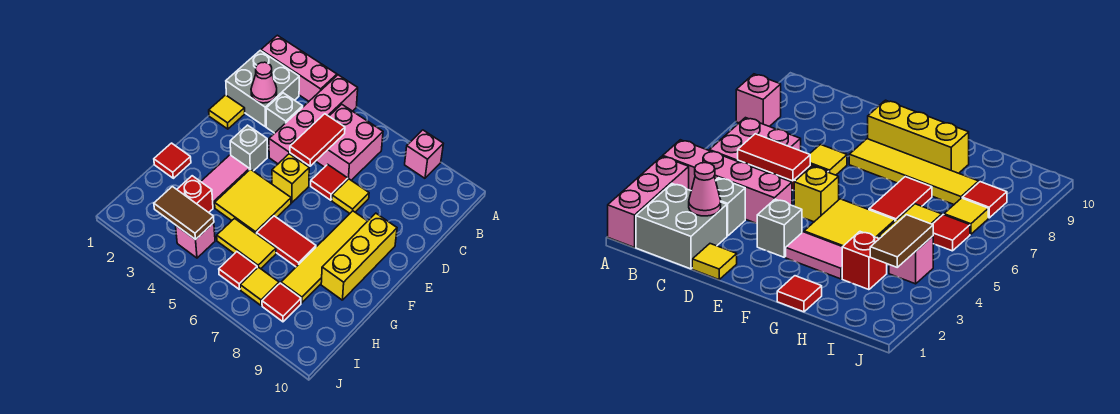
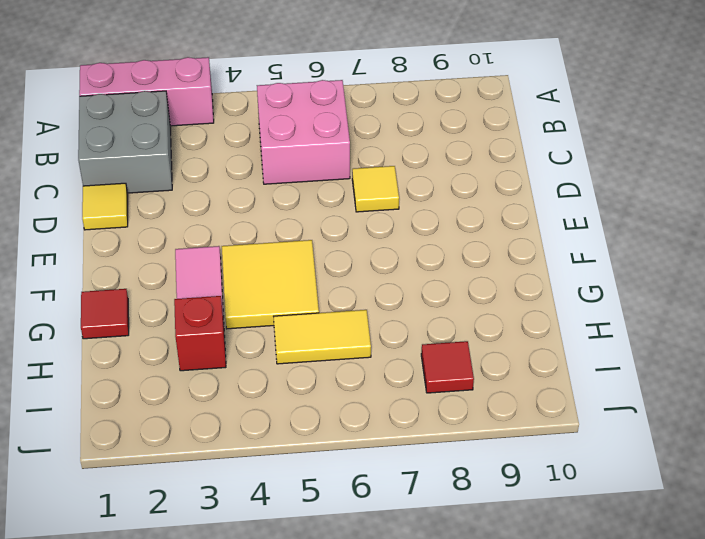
none -> pink brick A4:D4 level 1
none -> pink brick A8 level 1
none -> grey brick C3 level 1

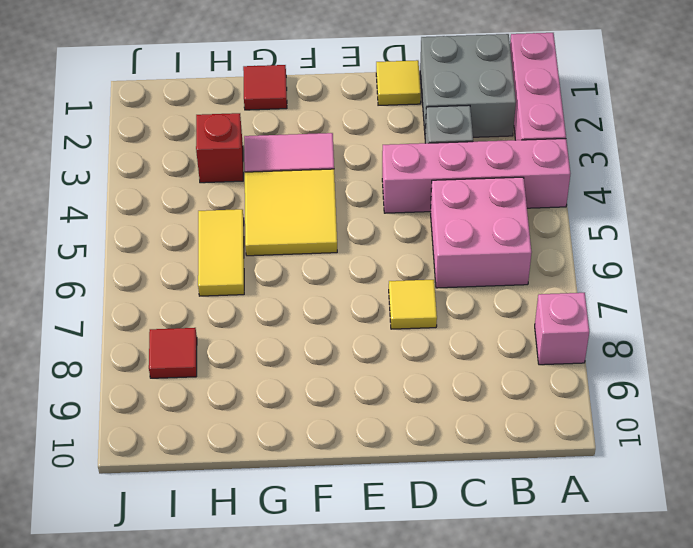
none -> red tile D6 level 1
none -> grey brick E3 level 1
none -> yellow brick E5 level 1

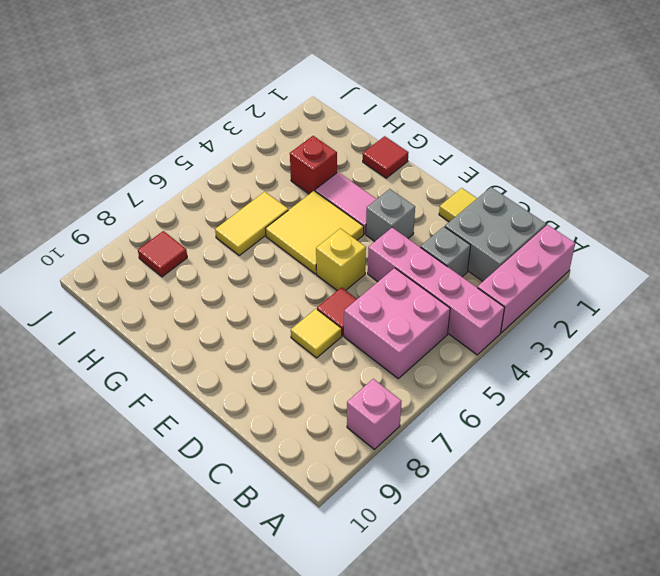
none -> yellow tile E8:H8 level 1
none -> yellow brick E9:G9 level 1
none -> red tile G6:G7 level 1

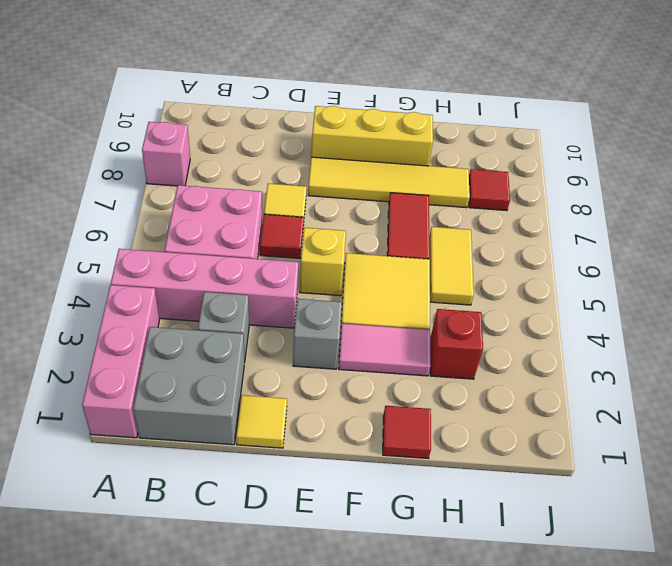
none -> pink brick I4 level 1
none -> red tile I6 level 1
none -> yellow tile I7 level 1

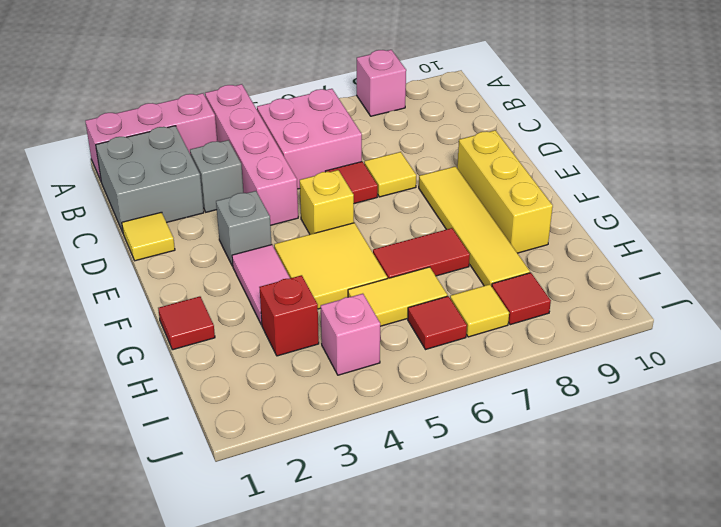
none -> pink cone C2 level 2
none -> red tile C5:D5 level 2
none -> brown tile I3:I4 level 2

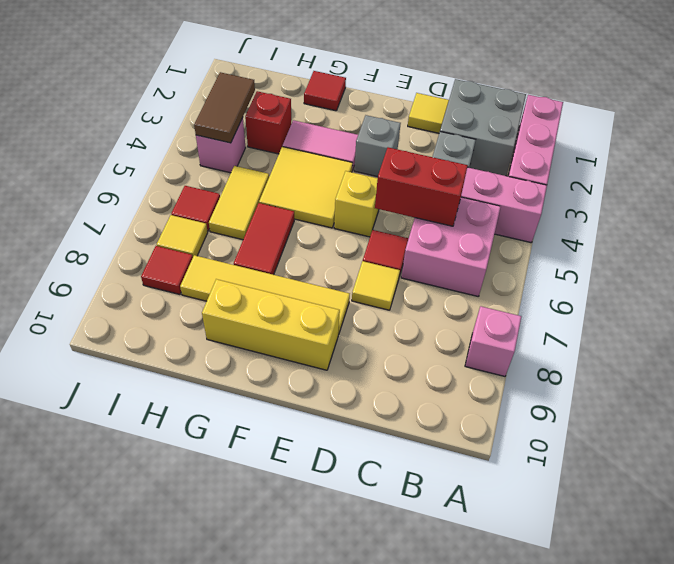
red brick C5:D5 level 2 -> red tile C5:D5 level 2
none -> pink cone C2 level 2

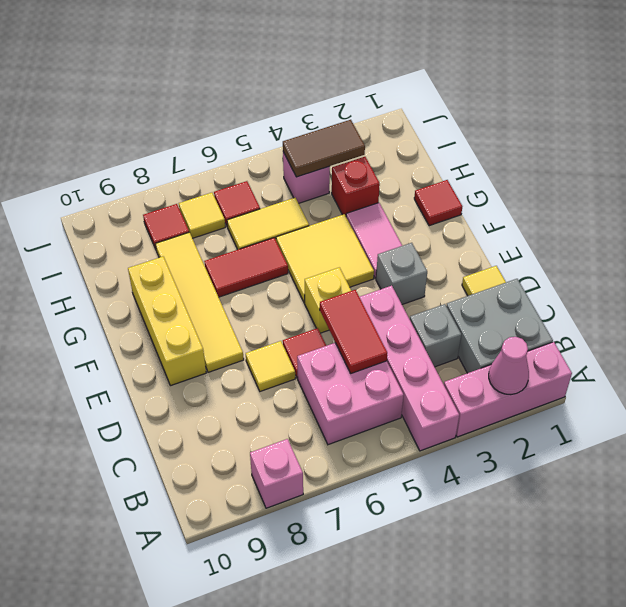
pink cone A2 level 2 -> pink cone C2 level 2

